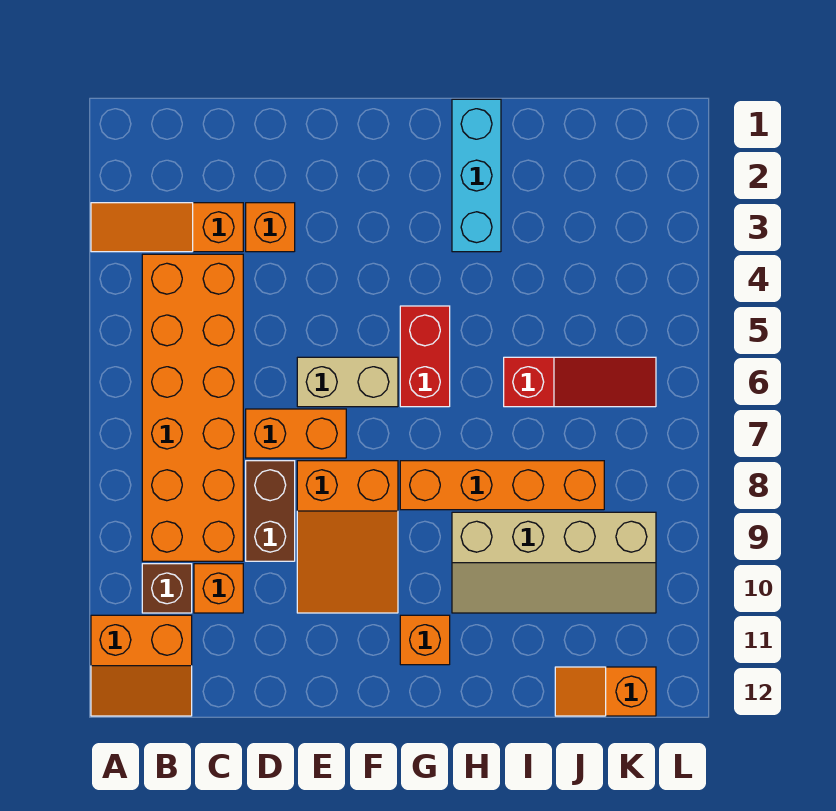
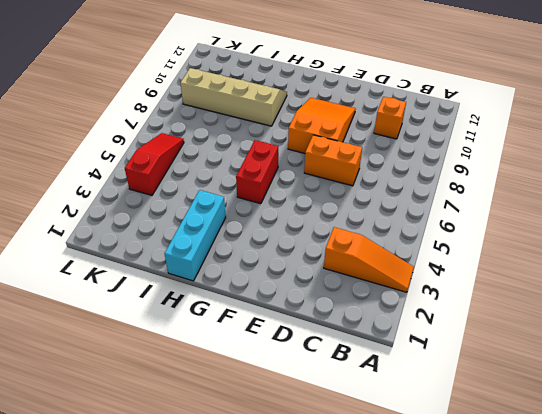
red slope K4:K6 level 1 top 4 -> red slope I6:K6 level 1 top I
none -> orange slope A11:B12 level 1 top 11
none -> orange brick B4:C9 level 1
none -> brown brick B10 level 1

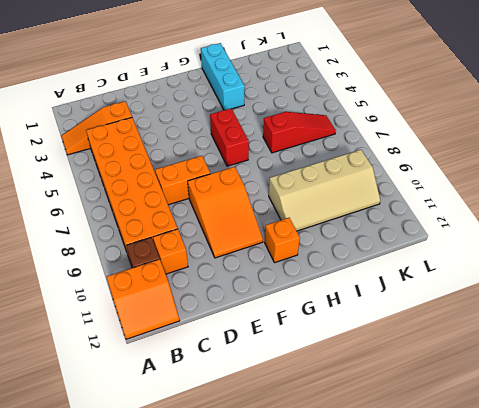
none -> orange brick D3 level 1
none -> brown brick D8:D9 level 1
none -> tan brick E6:F6 level 1

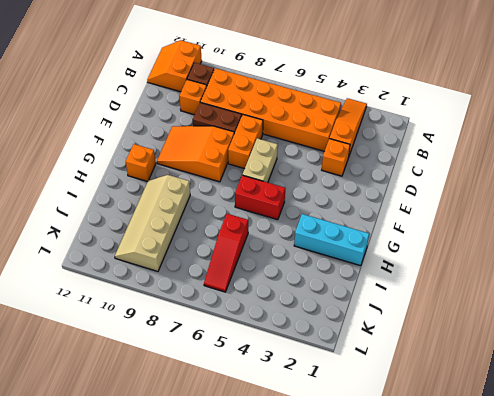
none -> orange brick G8:J8 level 1
none -> orange slope J12:K12 level 1 top K

